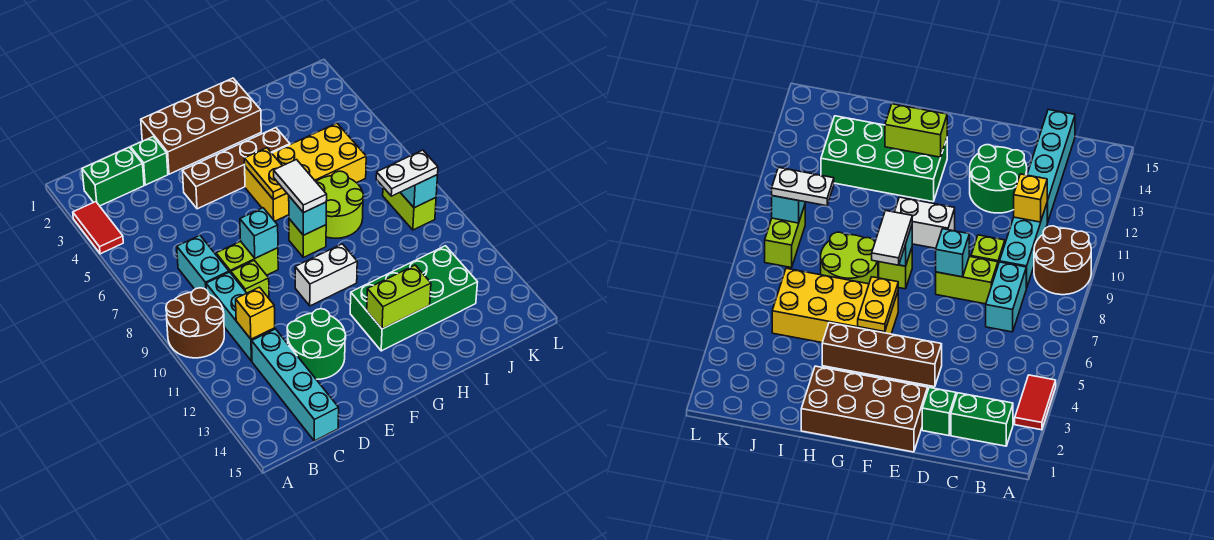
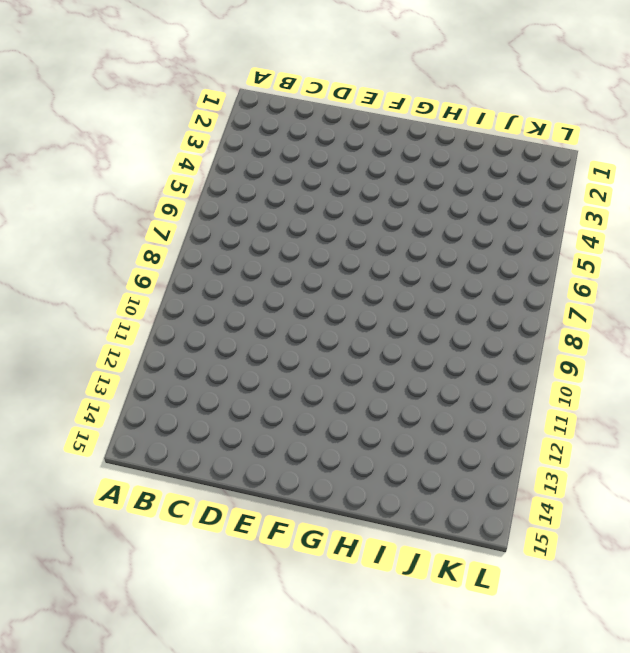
none -> red tile A3:A4 level 1
none -> brown round brick A9:B10 level 1
none -> green brick B2:C2 level 1

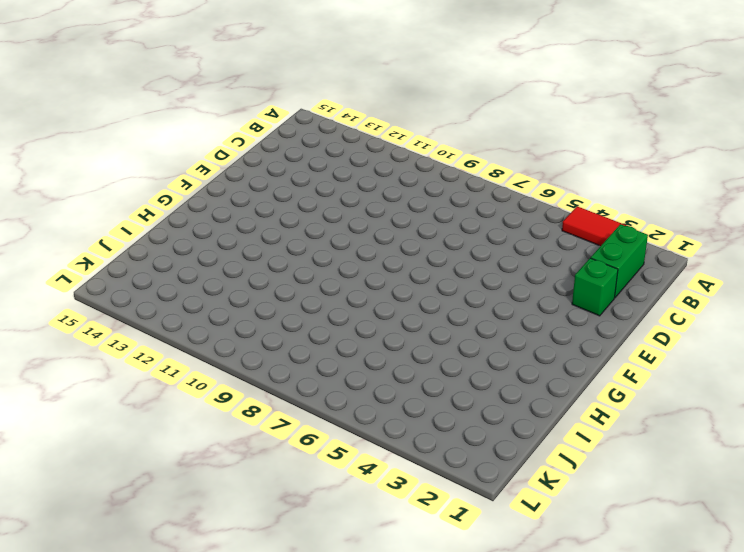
none -> brown round brick A9:B10 level 1
none -> cyan brick C7:C8 level 1
none -> cyan brick C9:C11 level 1

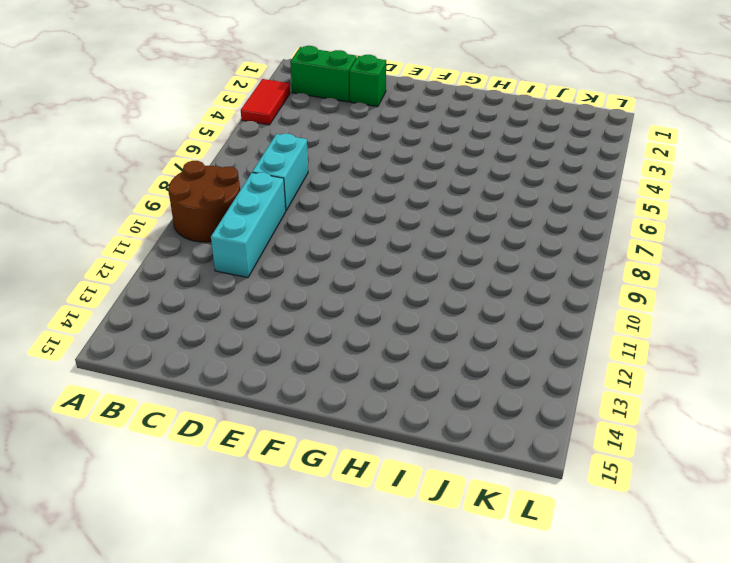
none -> cyan brick C12:C15 level 1
none -> lime brick D8:E8 level 1
none -> lime brick D9 level 1

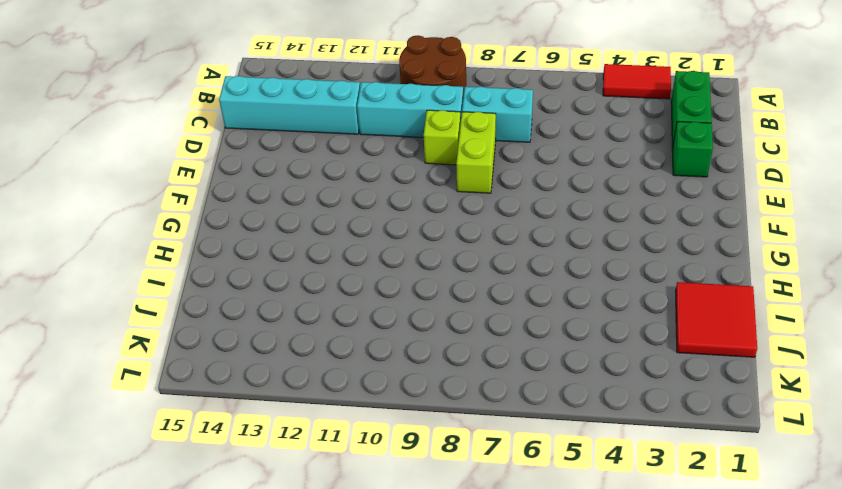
red tile I1:J2 level 1 -> none
none -> green round brick D12:E13 level 1
none -> brown brick E1:H2 level 1
none -> brown brick E4:H4 level 1

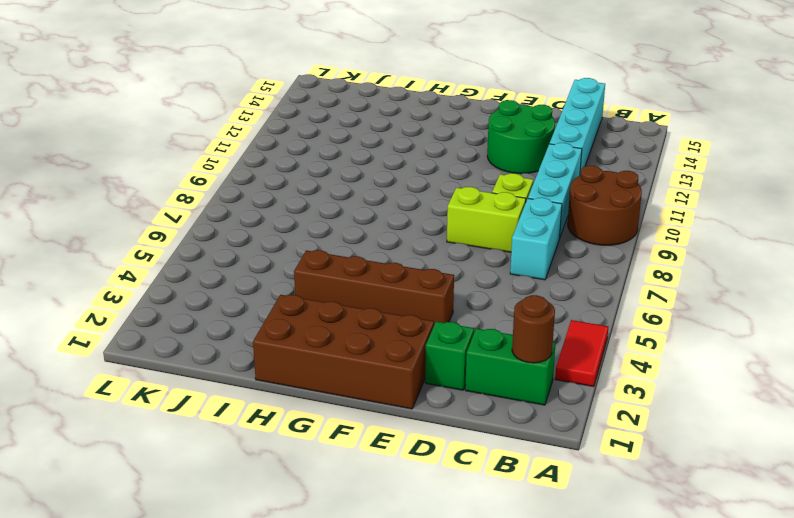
brown round brick B2 level 2 -> none
none -> white brick F10:G10 level 1
none -> yellow brick G5:J6 level 1
none -> lime brick G8 level 1

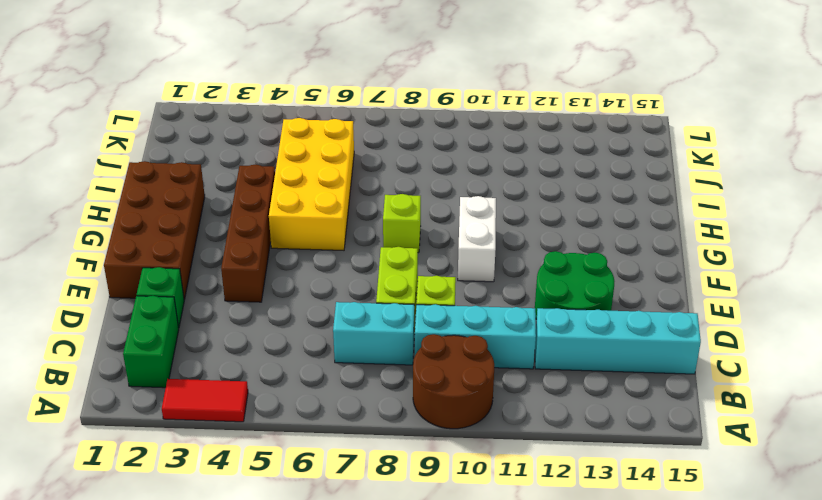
none -> green brick G12:J13 level 1
none -> lime round brick H7:I8 level 1
none -> lime brick K8:K9 level 1

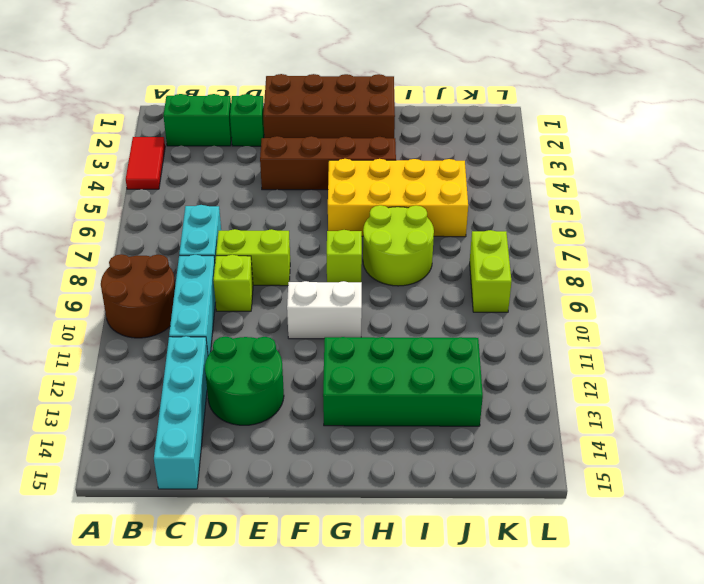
none -> yellow brick C11 level 2
none -> cyan brick E8 level 2
none -> yellow plate G5:G6 level 2

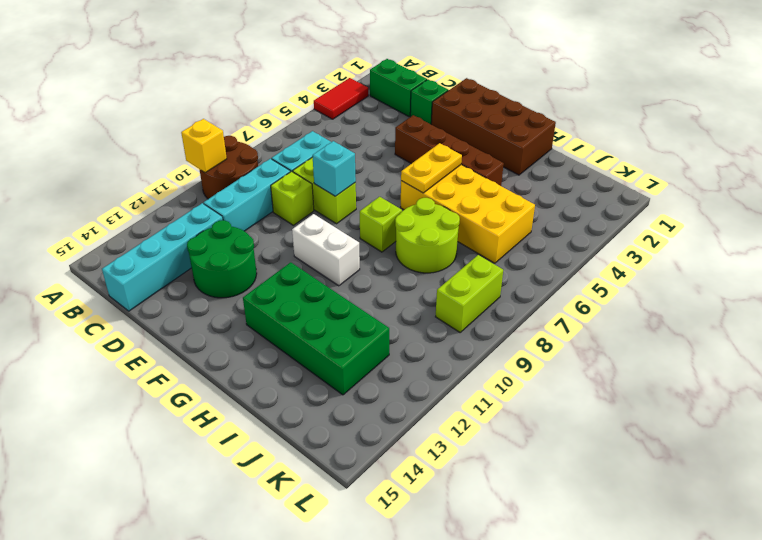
yellow brick A10 level 2 -> yellow brick C11 level 2
none -> cyan brick G8 level 2
none -> lime brick G13:H13 level 2
none -> cyan brick K9 level 2

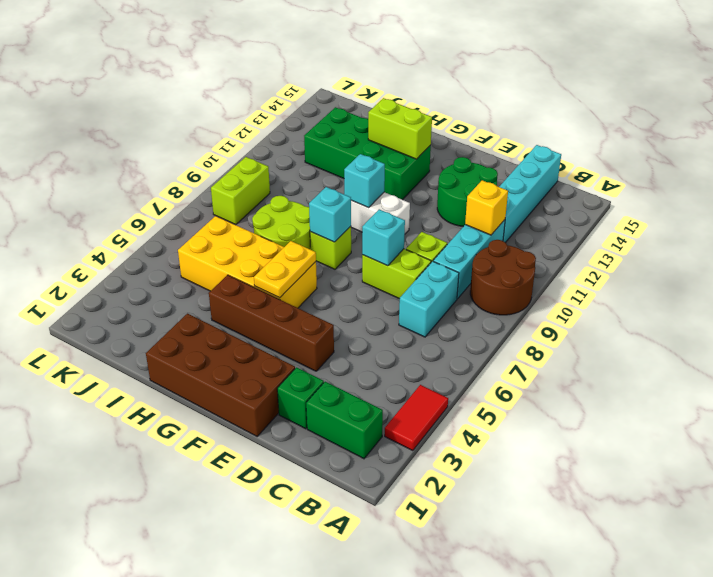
cyan brick G10 level 2 -> cyan brick K9 level 2
none -> white tile G7:G8 level 3
none -> white plate J9:K9 level 3

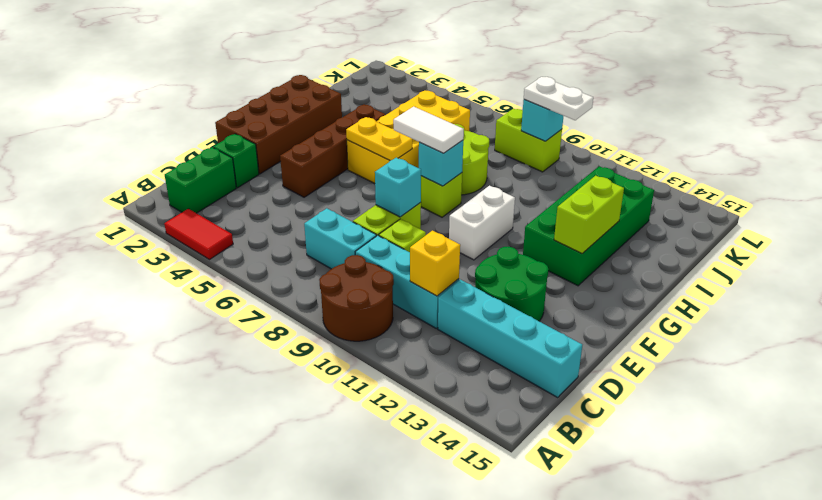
white plate K9:K10 level 3 -> white plate J9:K9 level 3

